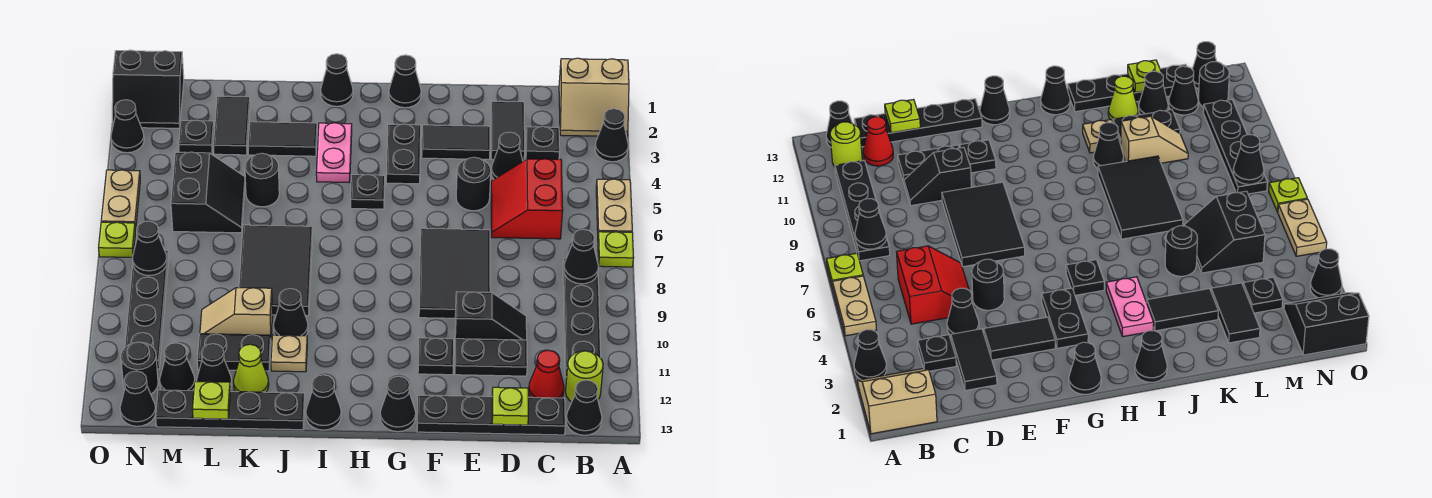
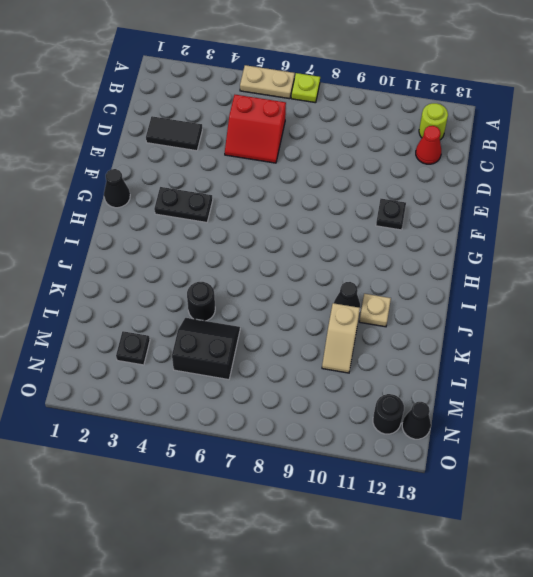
none -> tan slope A1:B2 level 1 top 1
none -> black cone A3 level 1
none -> black plate B8:B11 level 1
none -> black cone B13 level 1

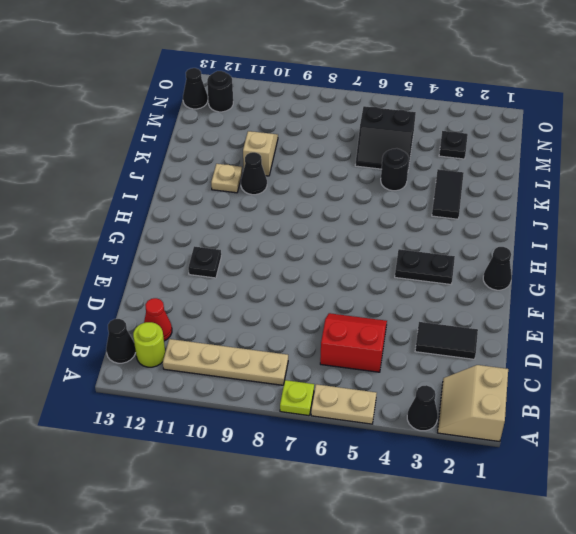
tan plate B8:B11 level 1 -> black plate B8:B11 level 1
none -> black plate C3 level 1
none -> black plate C13:F13 level 1
none -> black cone D4 level 1
none -> black slope D10:E10 level 1 top E

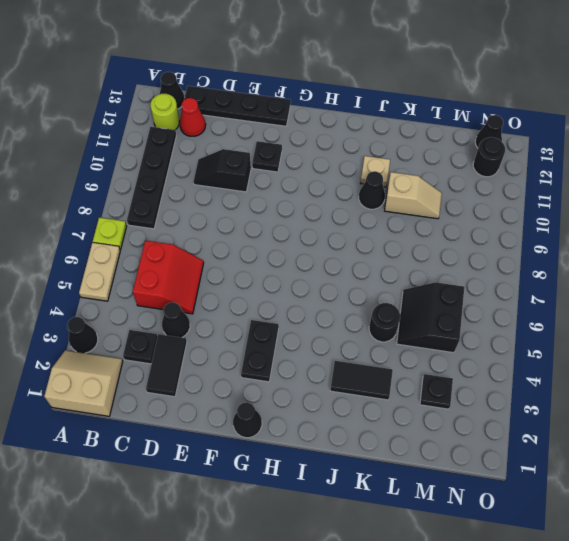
none -> black plate D11:E11 level 1
none -> black tile E3:F3 level 1
none -> black round brick E5 level 1
none -> black tile E7:F9 level 1

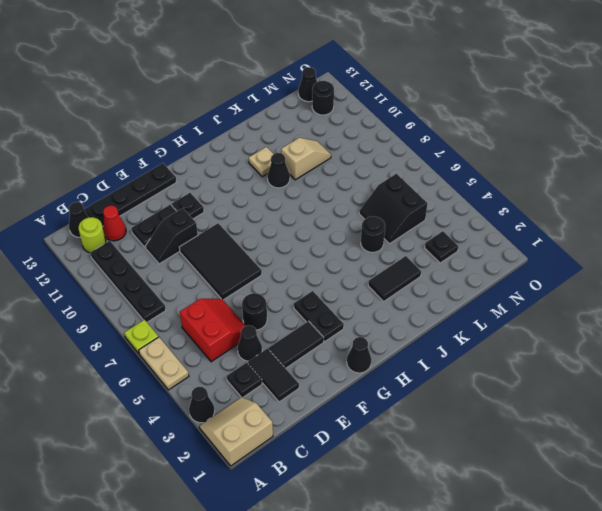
none -> black cone G13 level 1
none -> black plate H5 level 1
none -> black cone I1 level 1
none -> pink plate I3:I4 level 1

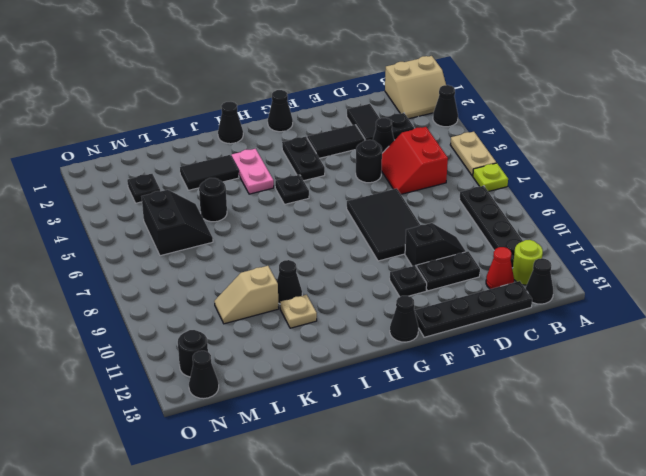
none -> black cone I13 level 1
none -> black tile J7:K9 level 1
none -> black plate J13:M13 level 1
none -> black plate K11:L11 level 1

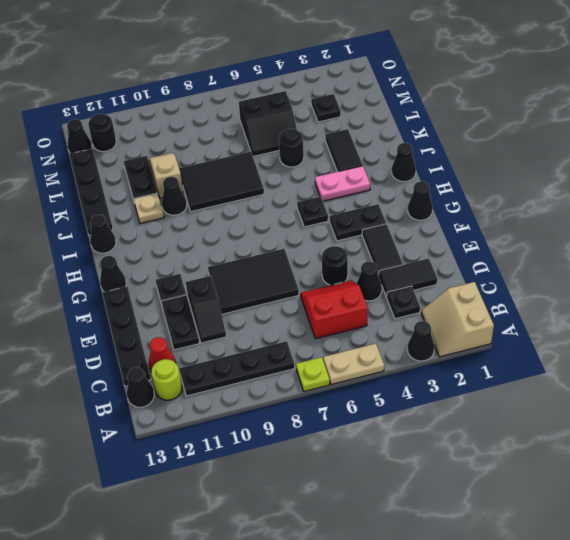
none -> lime cone K12 level 1
none -> black tile L2:L3 level 1
none -> black cone L12 level 1
none -> black cone M12 level 1

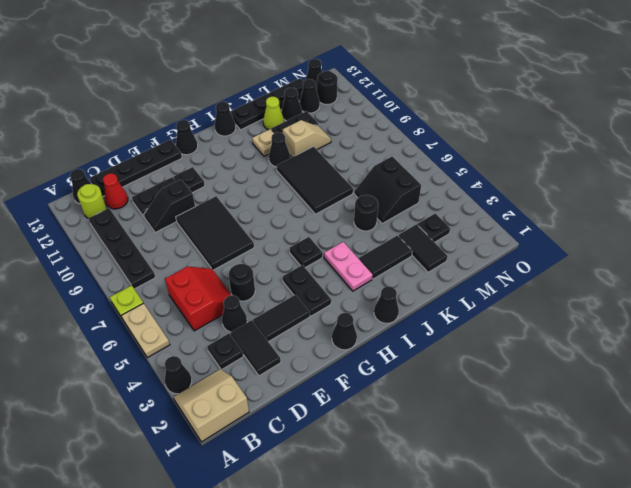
none -> black slope N1:O2 level 1 top 1
none -> black plate N8:N11 level 1
none -> black cone O3 level 1
none -> tan plate O5:O6 level 1

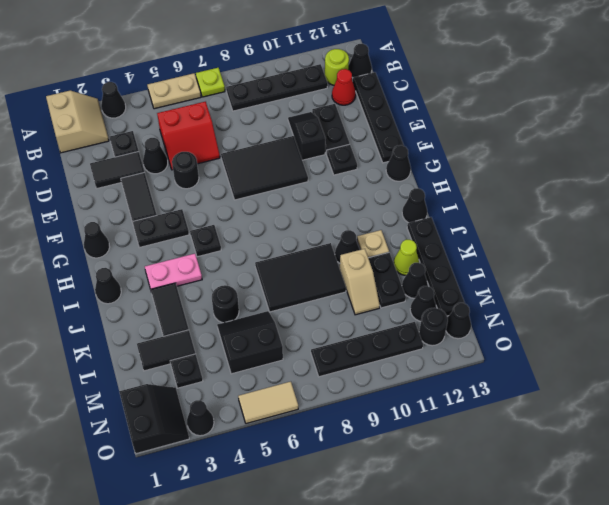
tan tile O5:O6 level 1 -> tan plate O5:O6 level 1
none -> lime plate O7 level 1
none -> black cone B8 level 2
none -> lime plate D13 level 2
none -> lime plate L13 level 2

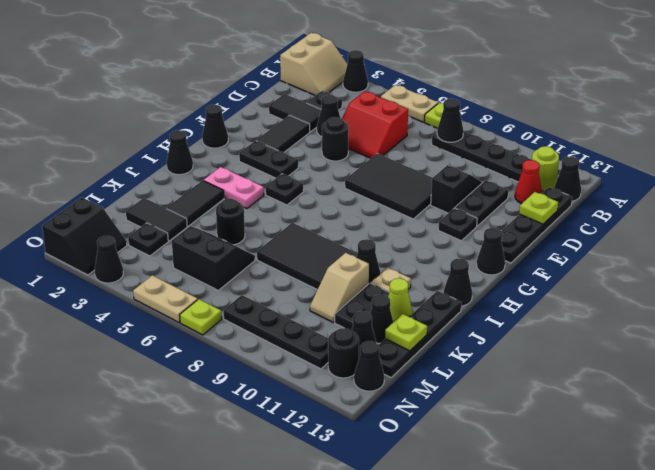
none -> black cone N8 level 2

